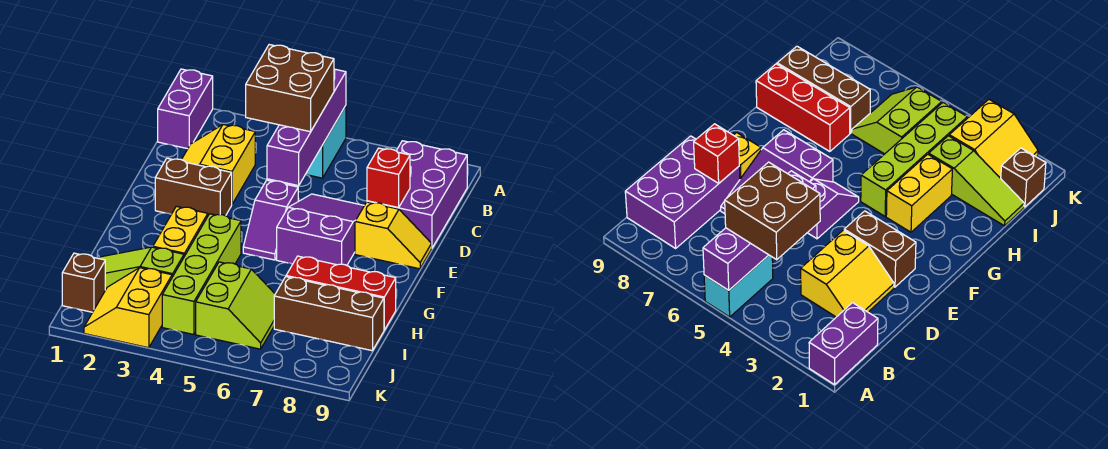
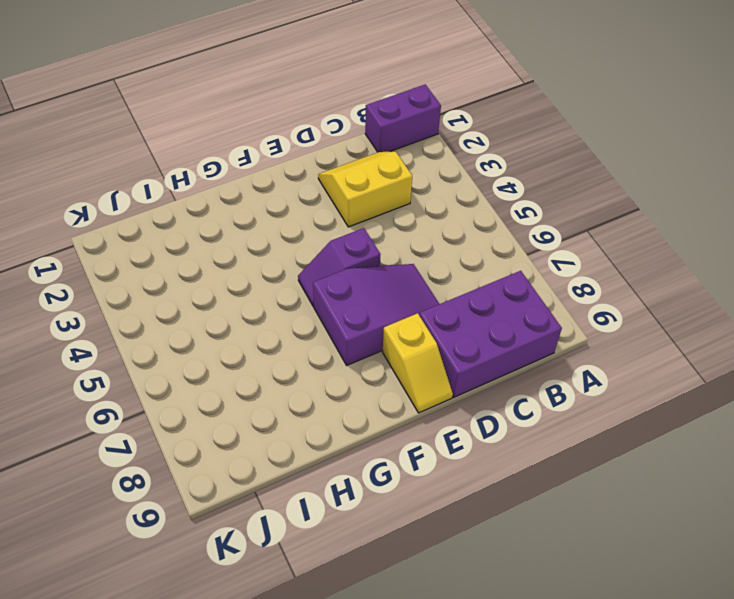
none -> cyan brick A5:B5 level 1
none -> brown brick E2:E3 level 1
none -> yellow brick G3:H3 level 1

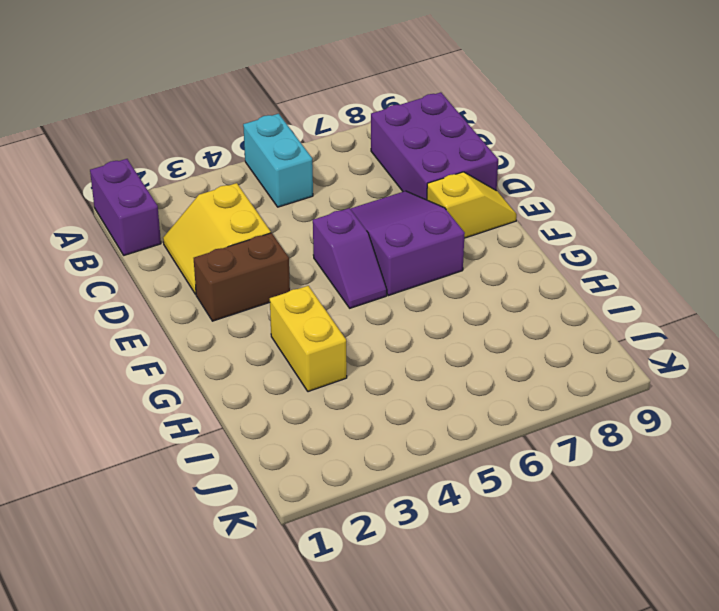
none -> lime brick G4:J4 level 1
none -> red brick H7:H9 level 1
none -> lime slope I1:I3 level 1 top 3

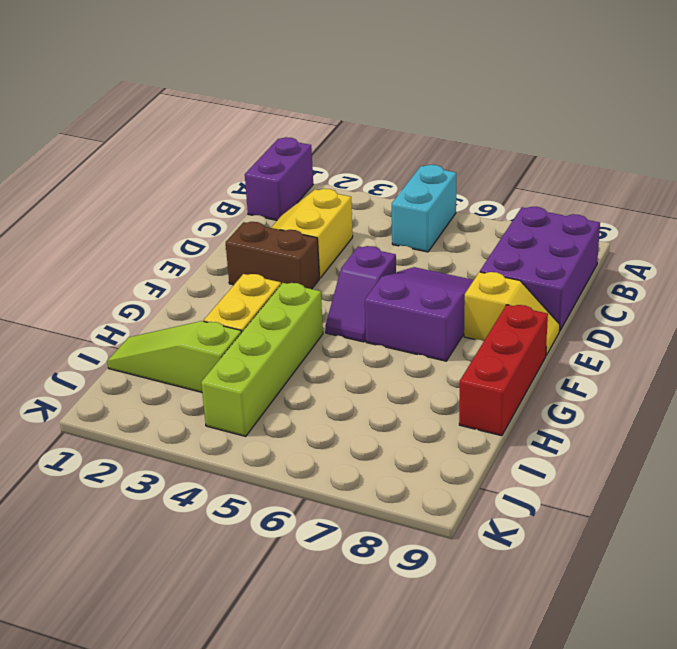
red brick F9:H9 level 1 -> red brick H7:H9 level 1
none -> lime slope I5:J6 level 1 top 5
none -> brown brick I7:I9 level 1
none -> brown brick J1 level 1

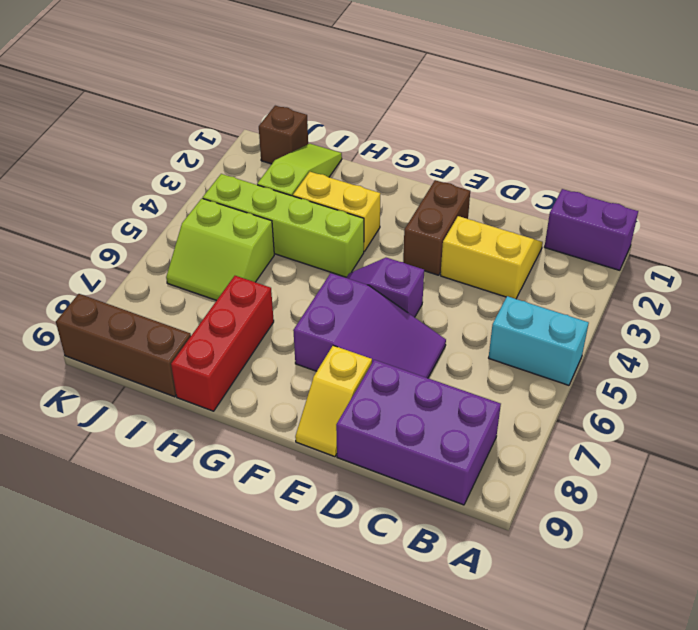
brown brick I9:K9 level 1 -> brown brick I7:I9 level 1
none -> yellow slope J2:K3 level 1 top 3
none -> purple brick A5:D5 level 2
none -> red brick D8 level 2

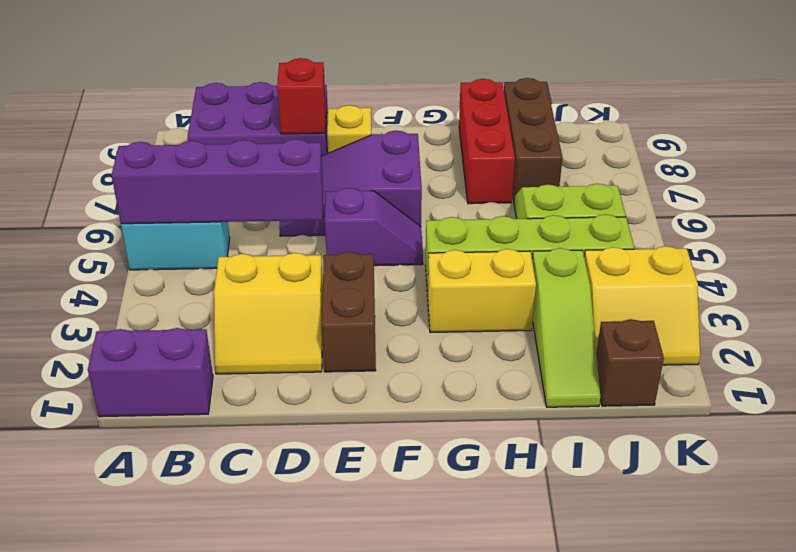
none -> brown brick B4:C5 level 3

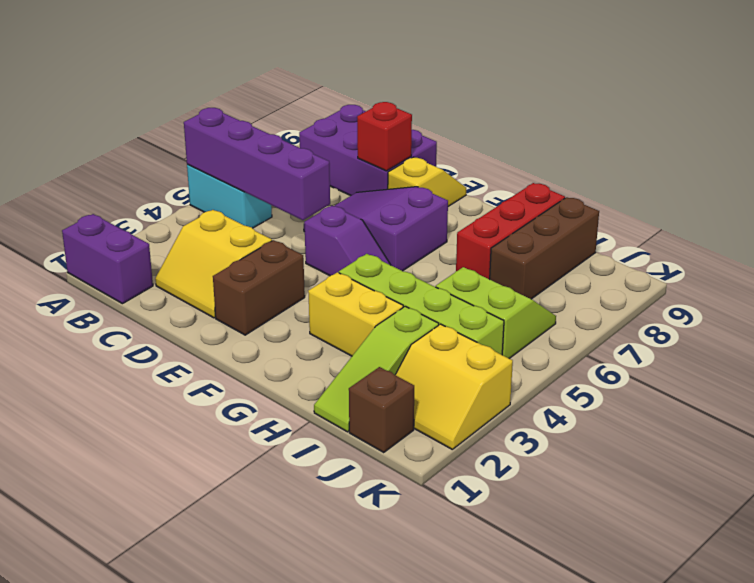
none -> brown brick B4:C5 level 3

